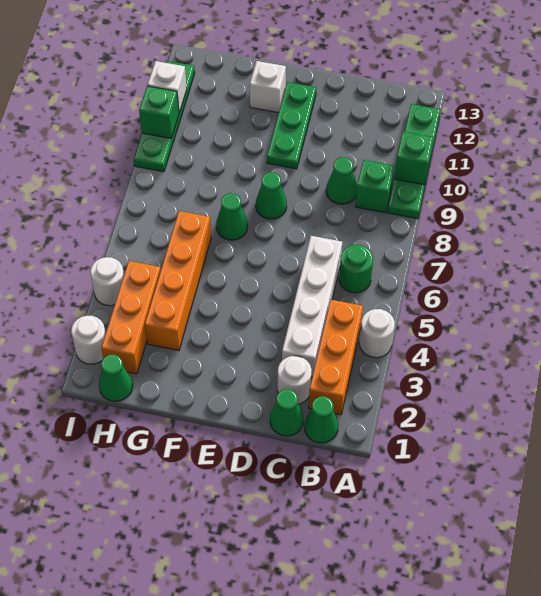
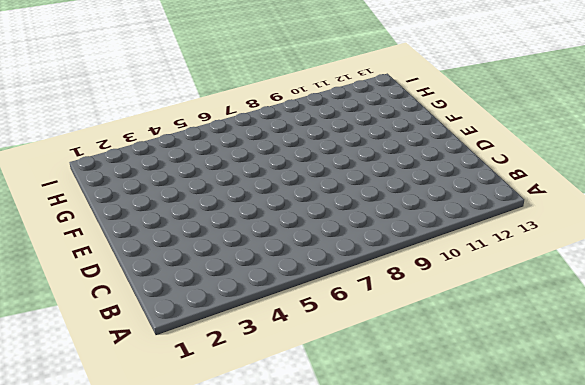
none -> white round brick A4 level 1
none -> green plate A9:A12 level 1
none -> green cone B1 level 1

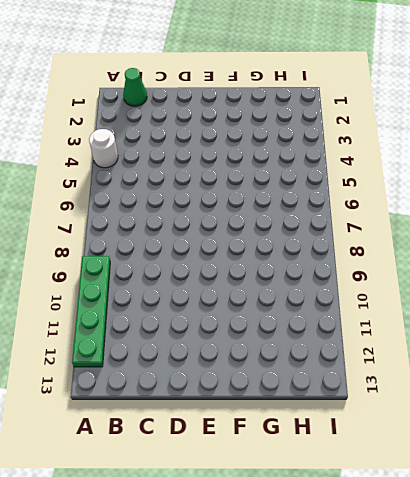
none -> orange brick B2:B4 level 1
none -> green round brick B6 level 1
none -> green brick B9 level 1

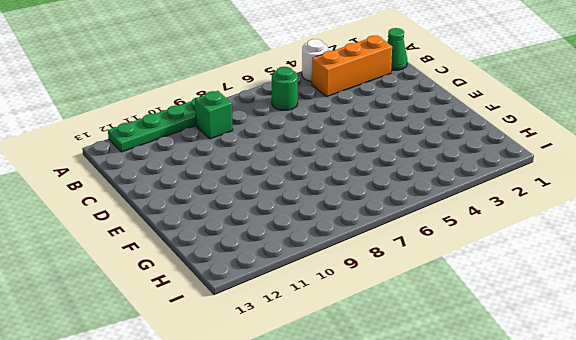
none -> green cone C1 level 1
none -> white round brick C2 level 1
none -> white brick C3:C6 level 1

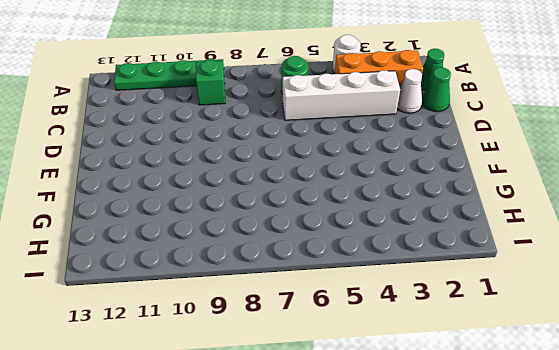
white cone C2 level 1 -> white round brick C2 level 1
none -> green cone C9 level 1
none -> green cone E8 level 1
none -> green plate E10:E12 level 1

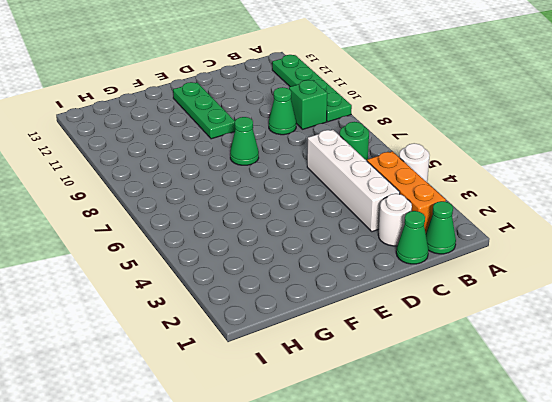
none -> green cone F7 level 1
none -> white brick F12 level 1
none -> orange brick G3:G6 level 1

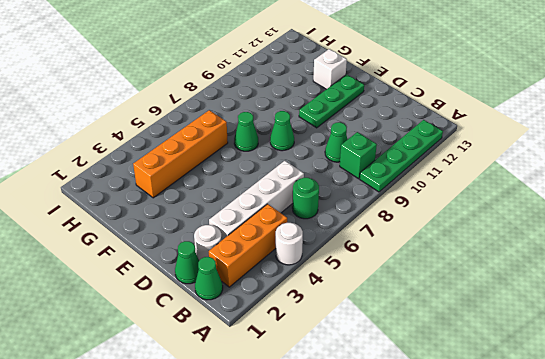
none -> green cone H1 level 1
none -> orange brick H2:H4 level 1
none -> white round brick I2 level 1

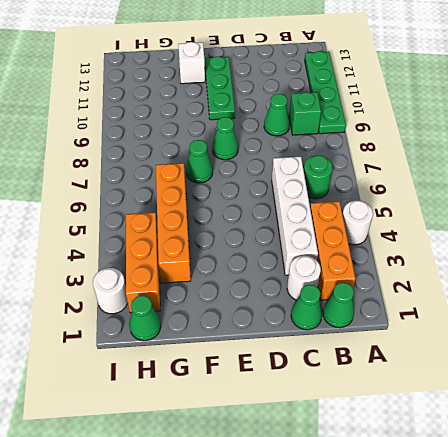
none -> white round brick I4 level 1
none -> green plate I9:I12 level 1
none -> green brick A10 level 2

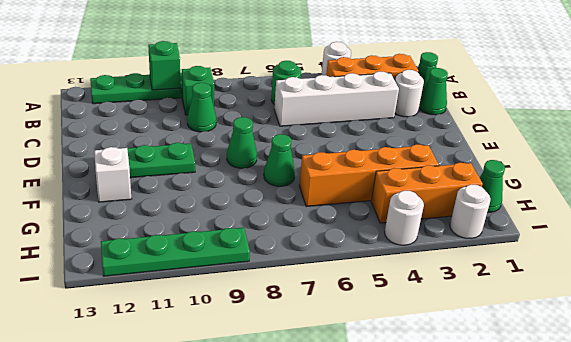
none -> green brick I10 level 2
none -> white brick I11 level 2

